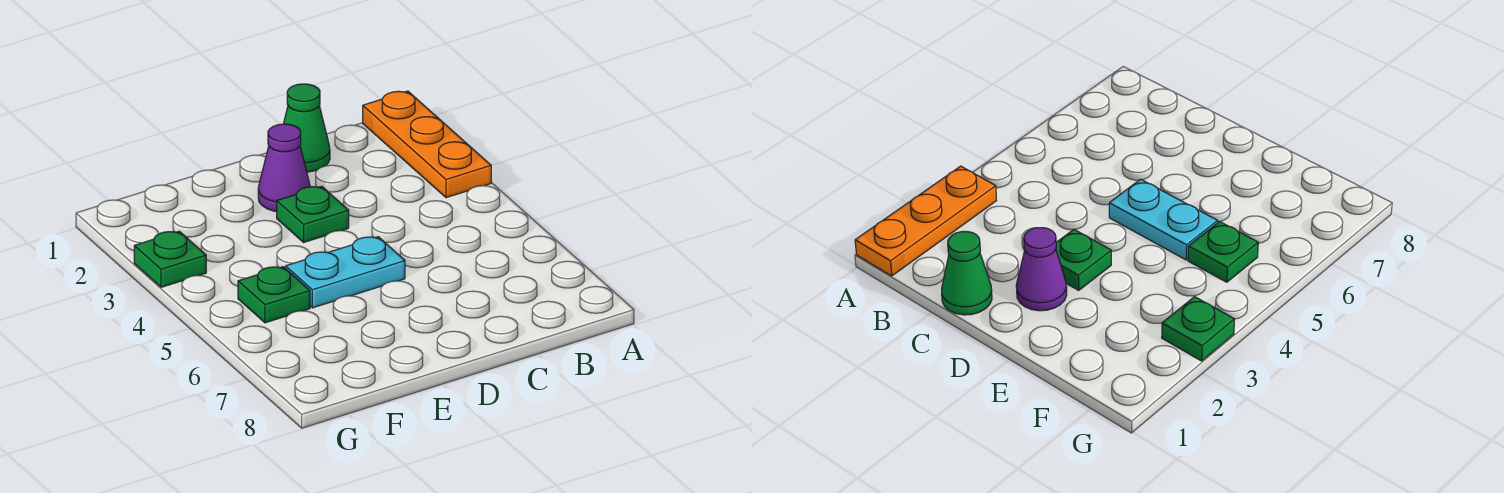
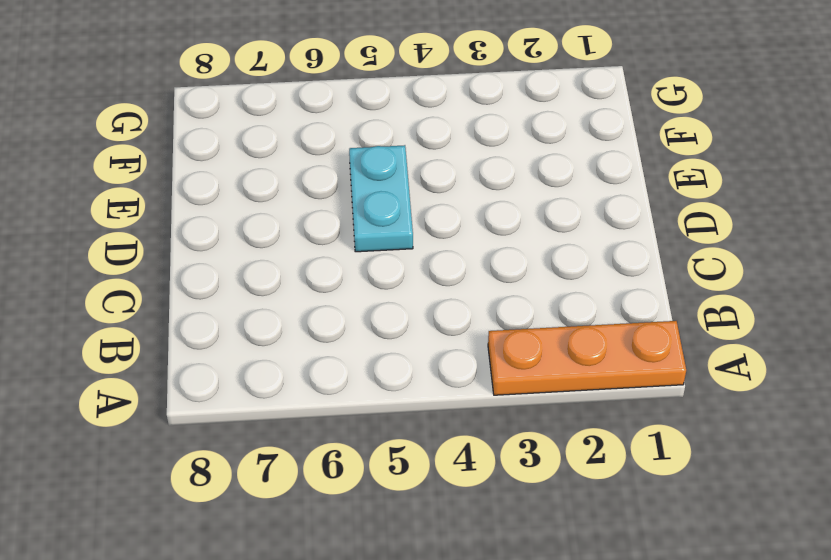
none -> green cone C1 level 1
none -> purple cone D2 level 1

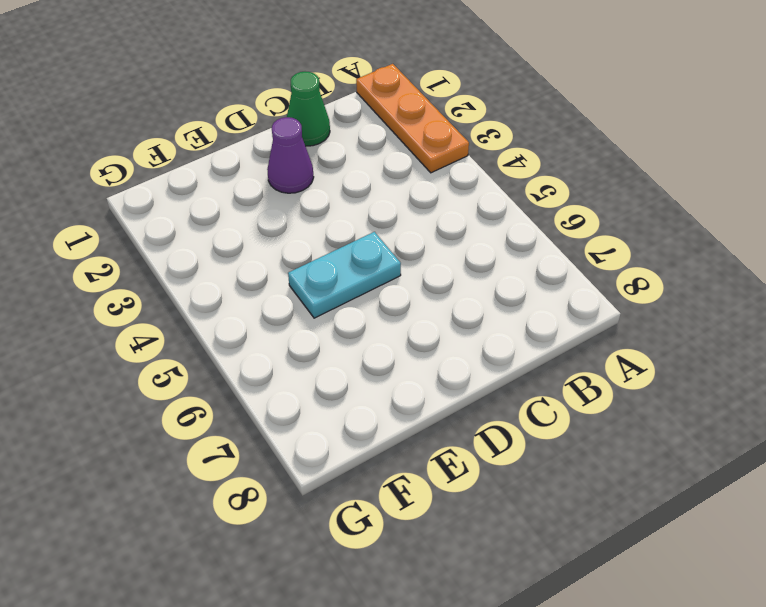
none -> green plate D3 level 1
none -> green plate F5 level 1

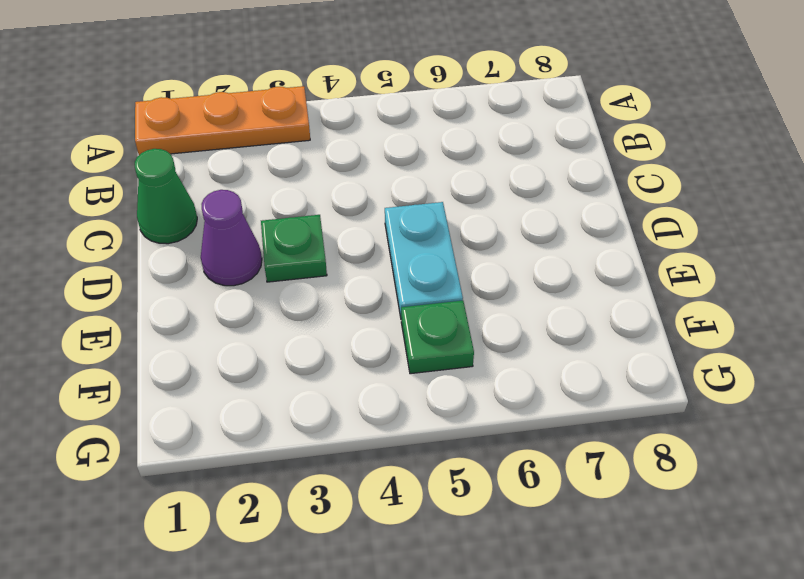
none -> green plate G3 level 1

